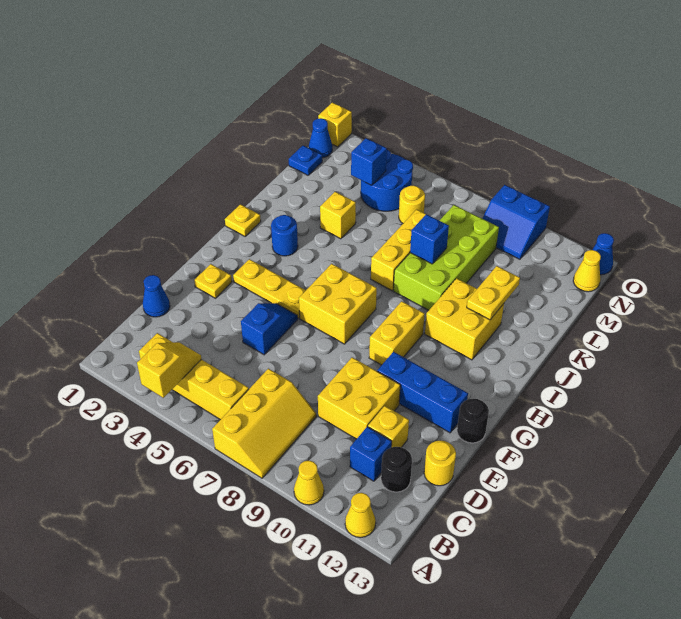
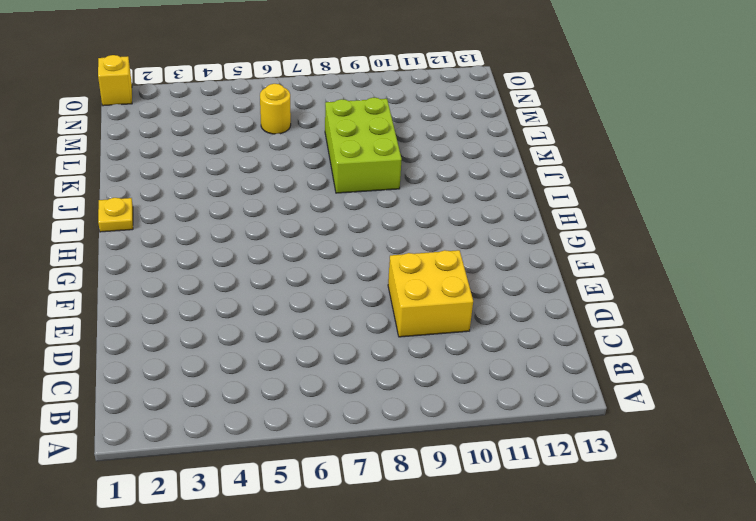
lime brick J8:L9 level 1 -> lime brick J8:M9 level 1
none -> yellow slope A7:C8 level 1 top 7
none -> yellow cone A10 level 1
none -> yellow cone A12 level 1
none -> yellow brick B3:B6 level 1

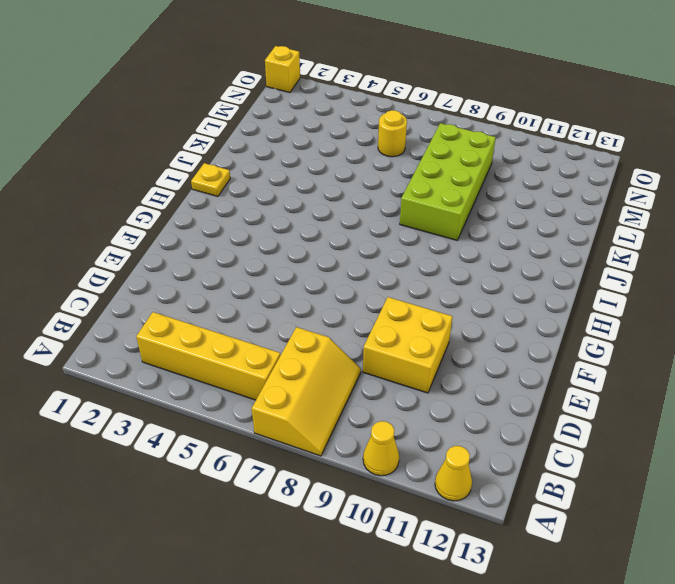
none -> blue brick C11 level 1
none -> black round brick C12 level 1
none -> blue cone D1 level 1
none -> yellow brick D11 level 1

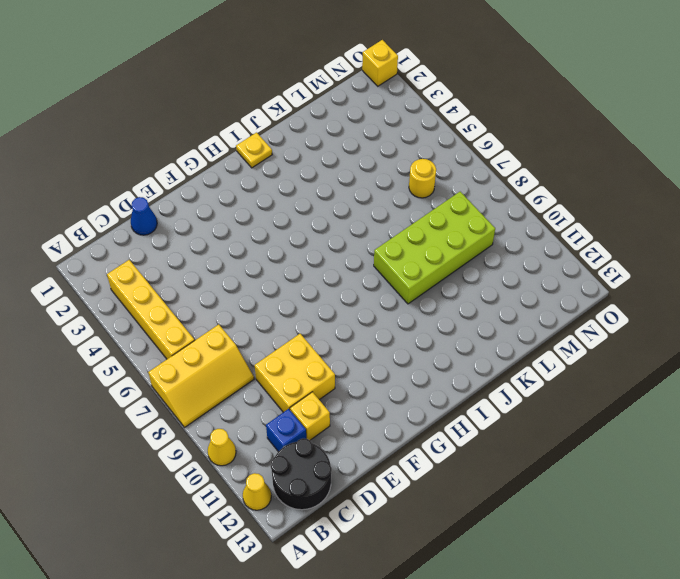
black round brick B12:C13 level 1 -> black round brick C12 level 1
none -> yellow round brick D13 level 1
none -> blue slope E5:F5 level 1 top E
none -> yellow plate F2 level 1
none -> blue brick F10:F12 level 1

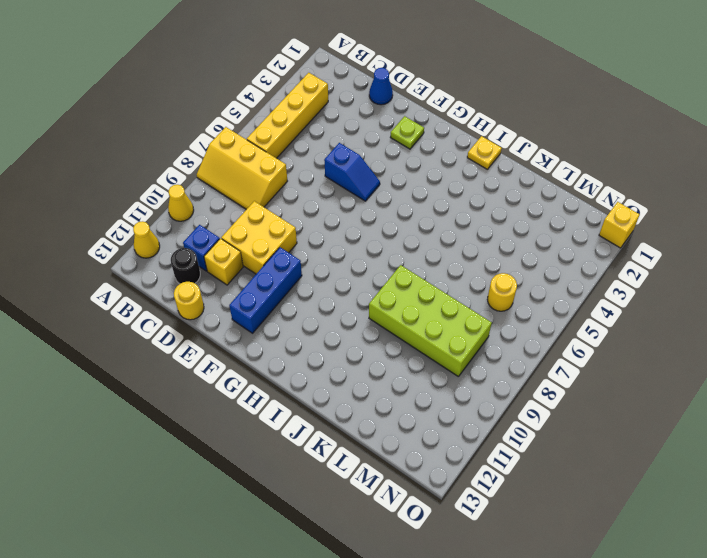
lime plate F2 level 1 -> yellow plate F2 level 1
none -> black round brick F13 level 1
none -> yellow plate G3:G5 level 1
none -> yellow brick G6:H7 level 1
none -> yellow brick G9:H9 level 1

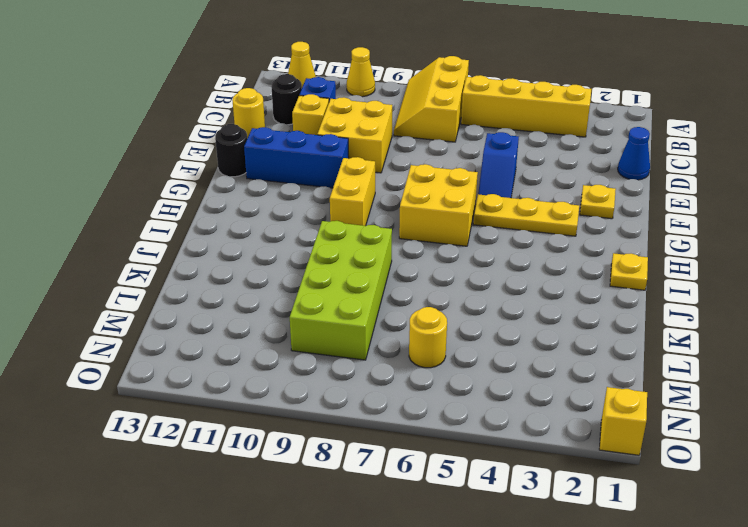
none -> blue round brick I3 level 1
none -> yellow brick I10:J11 level 1
none -> yellow brick J7:L7 level 1
none -> yellow brick K4 level 1

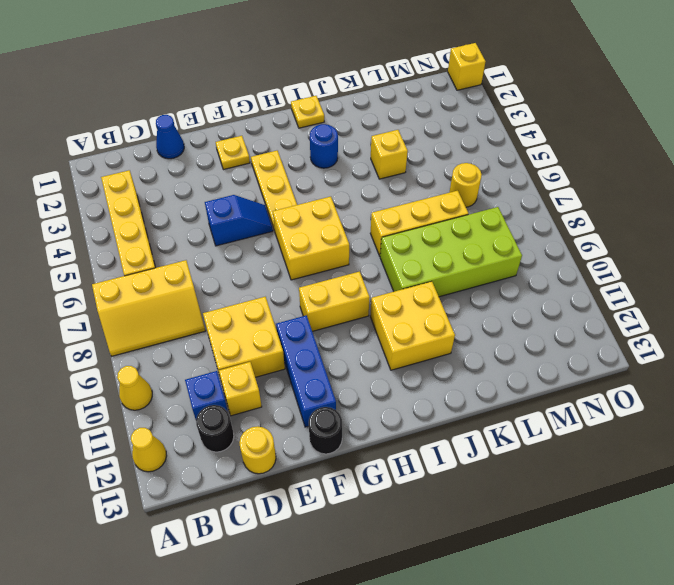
none -> blue plate M1 level 1
none -> blue round brick M4:N5 level 1
none -> blue cone N1 level 1
none -> blue slope N9:O10 level 1 top O

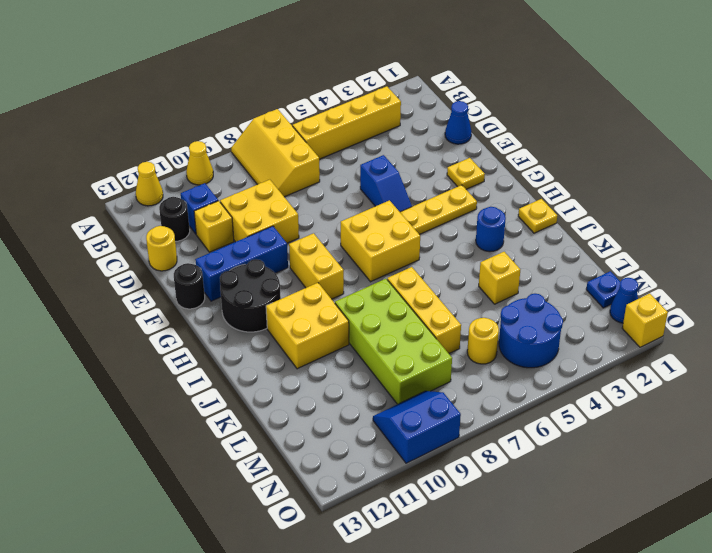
black round brick G11:H12 level 1 -> none
none -> yellow cone N13 level 1
none -> blue cone O13 level 1
none -> yellow slope A4:B4 level 2 top A
none -> yellow plate J11:K11 level 2

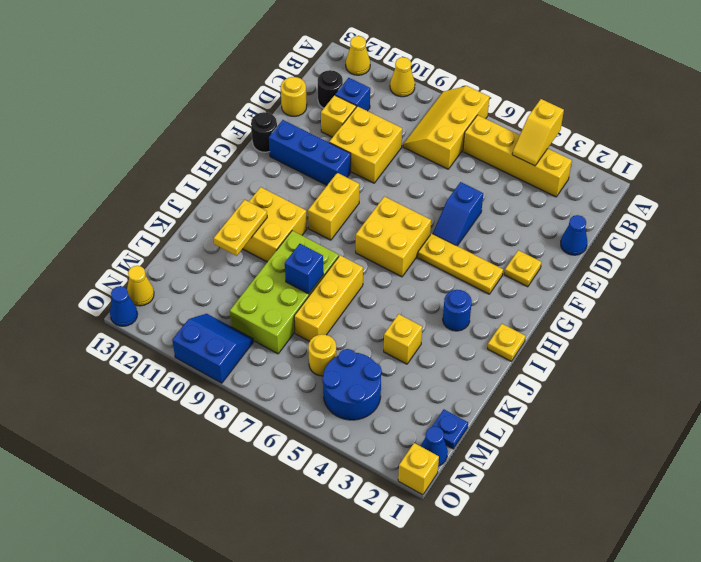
none -> blue brick M4 level 2

